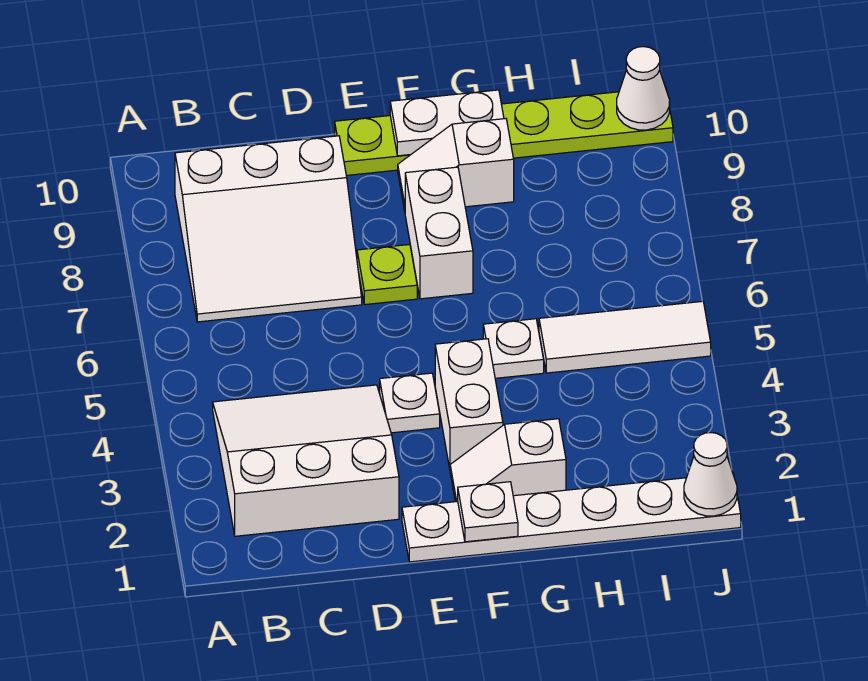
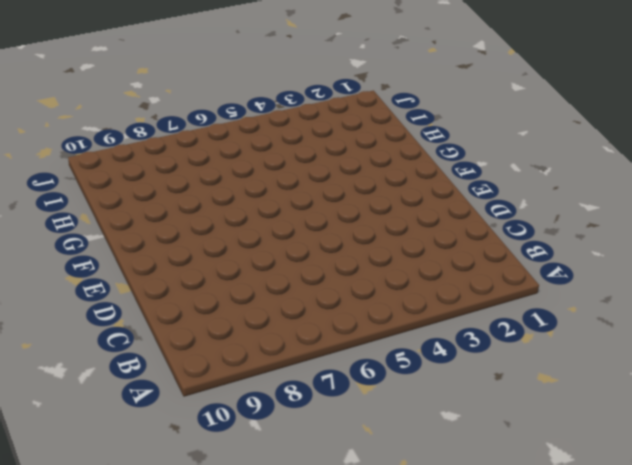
none -> white slope B2:D4 level 1 top 2
none -> white slope B7:D9 level 1 top 9
none -> white plate E1:J1 level 1

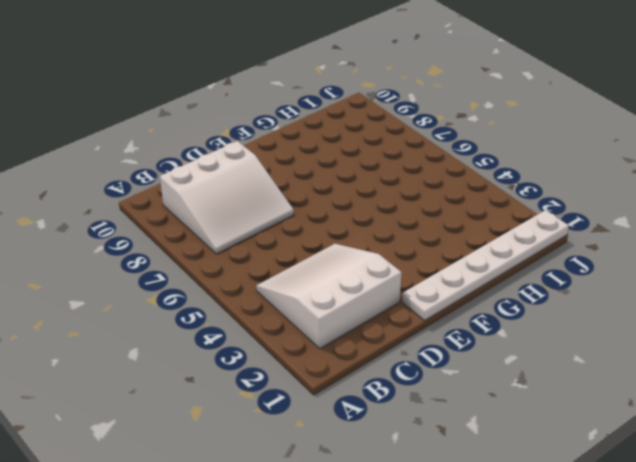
none -> white plate E4 level 1
none -> lime plate E7 level 1
none -> lime plate E10:J10 level 1

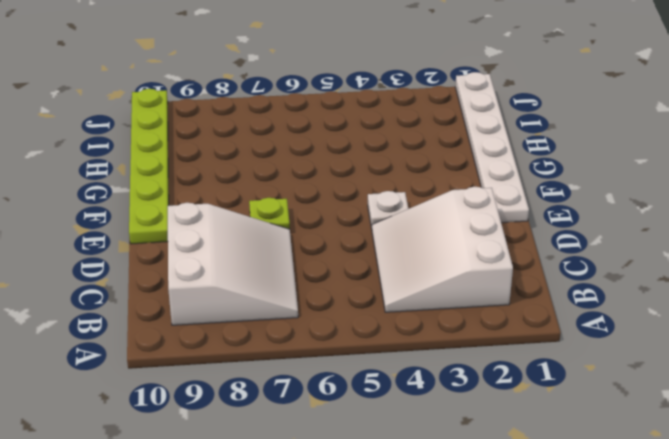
none -> white slope F2:G2 level 1 top G
none -> white brick F3:F4 level 1
none -> white brick F7:F8 level 1

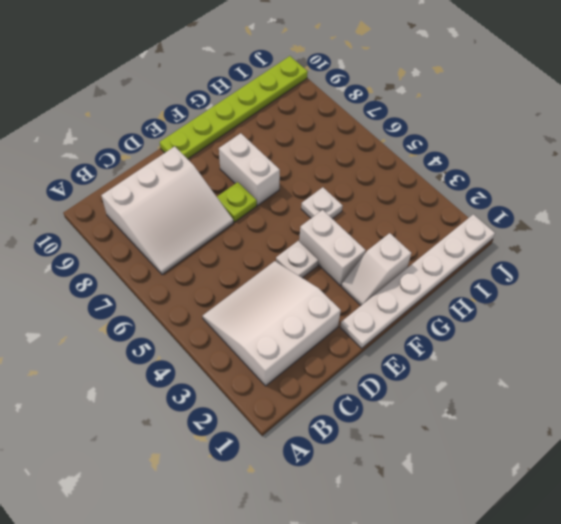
none -> white slope F9:G9 level 1 top G
none -> white tile H5:J5 level 1
none -> white plate F1 level 2

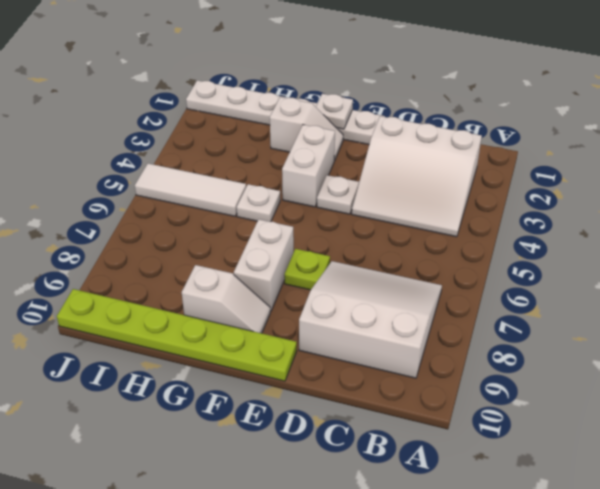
none -> white plate F10:G10 level 2
none -> white cone J1 level 2
none -> white cone J10 level 2

